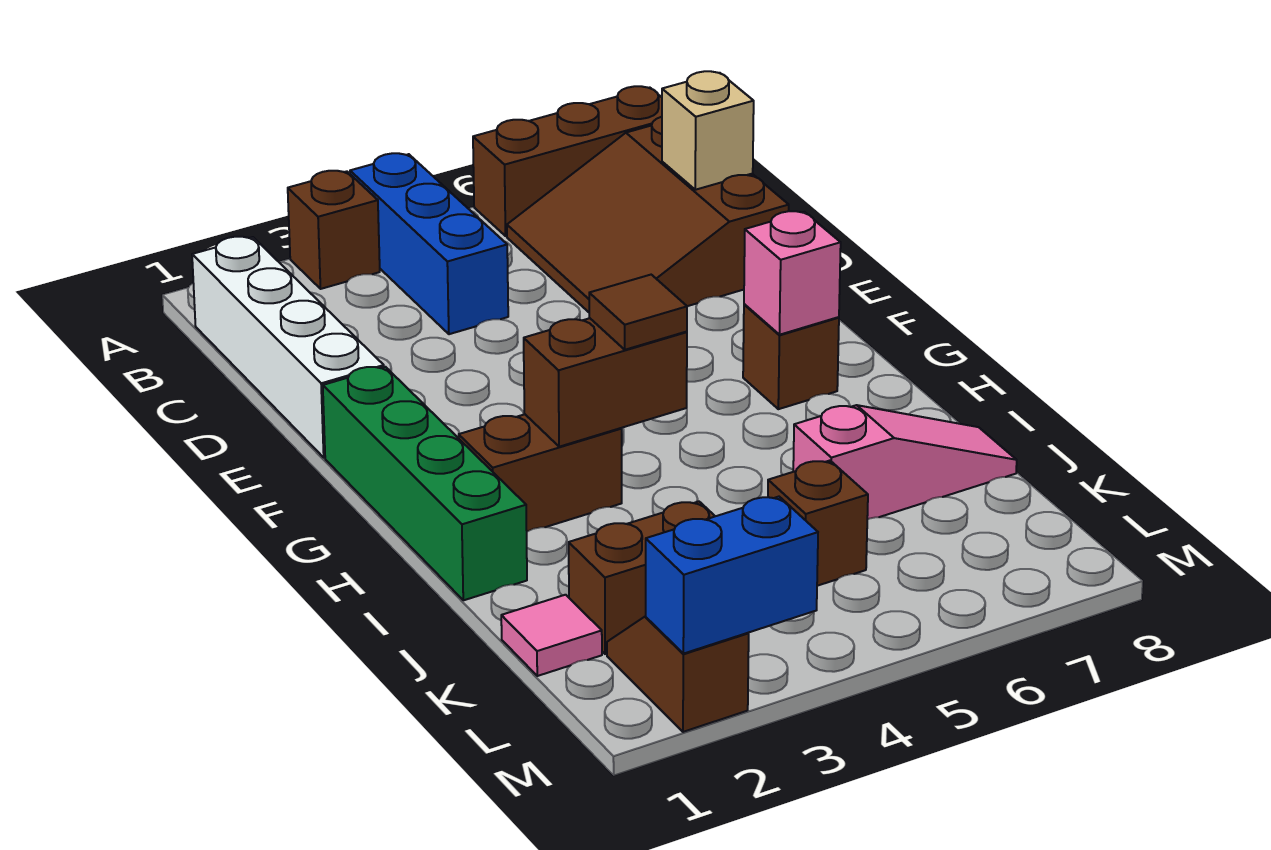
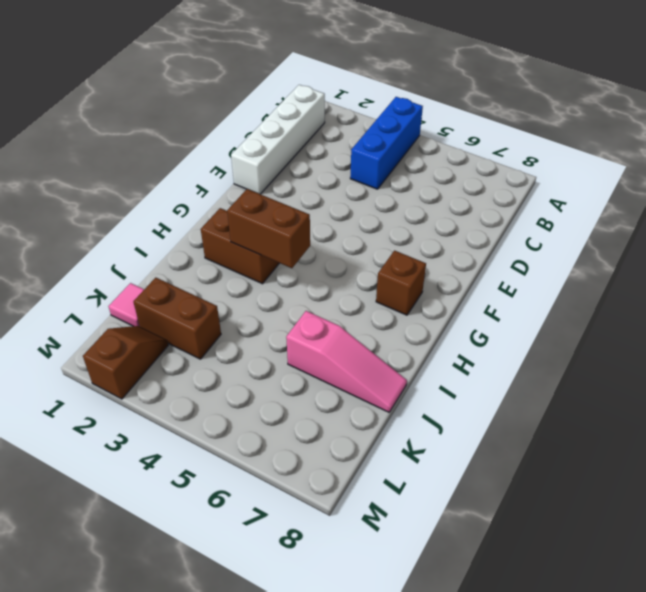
none -> brown brick A3 level 1
none -> brown brick A6:A8 level 1
none -> brown slope B6:D8 level 1 top 8

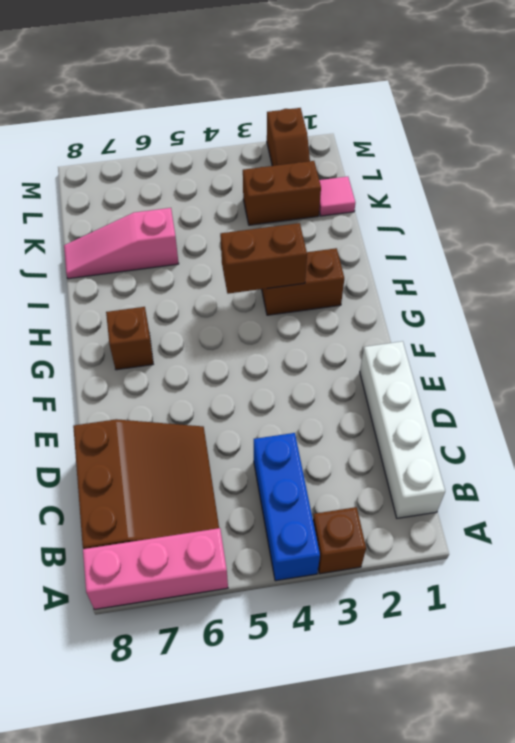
pink brick A6:A8 level 1 -> brown brick A6:A8 level 1
none -> green brick F1:I1 level 1
none -> brown brick K5 level 1
none -> tan brick C8 level 2

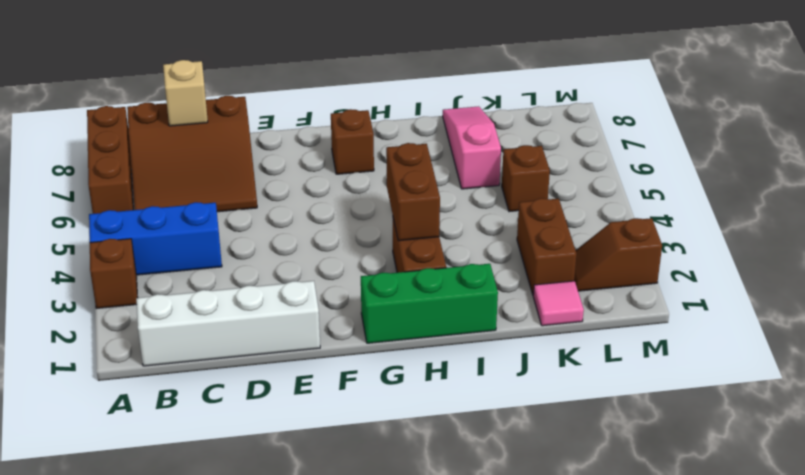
green brick G1:I1 level 1 -> green brick F1:I1 level 1
none -> pink brick G7 level 2
none -> blue brick M2:M3 level 2
none -> brown tile H4 level 3

